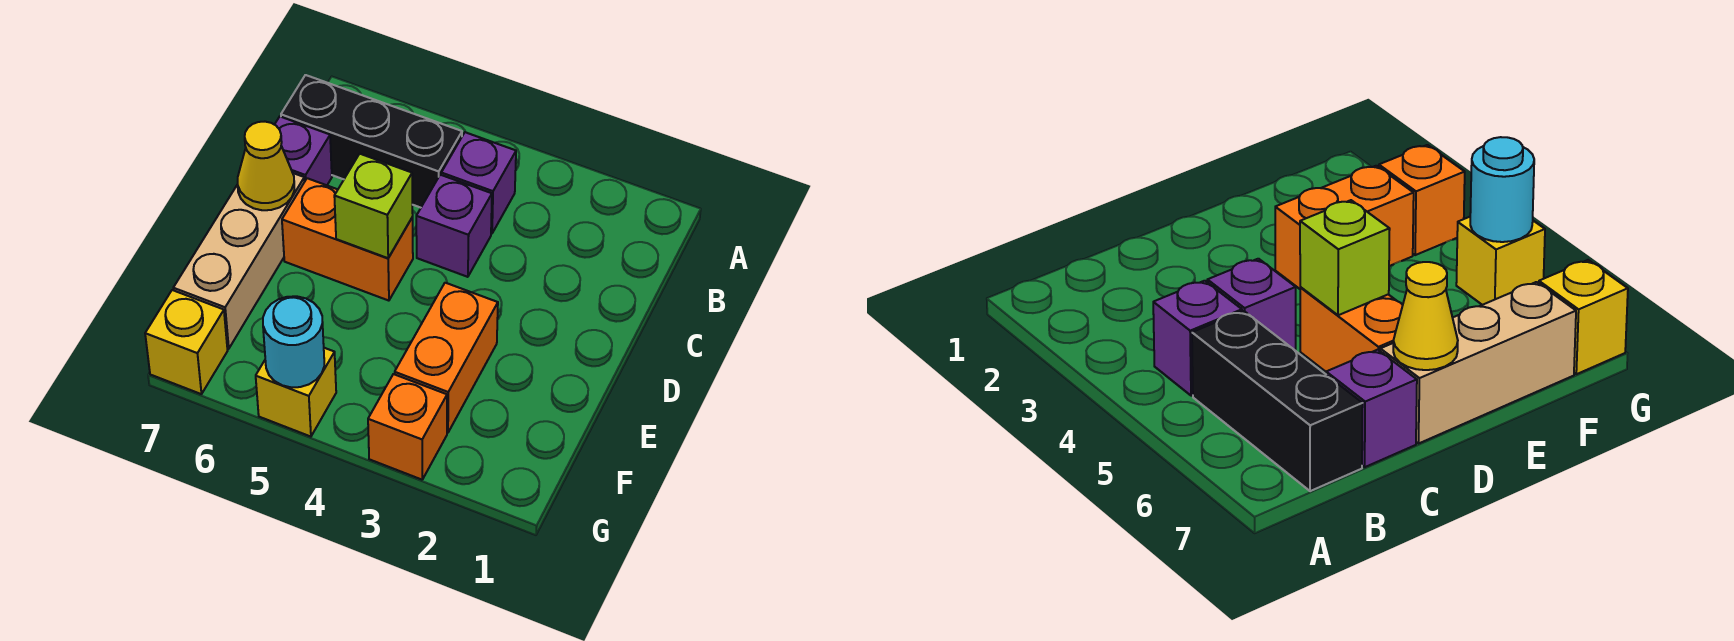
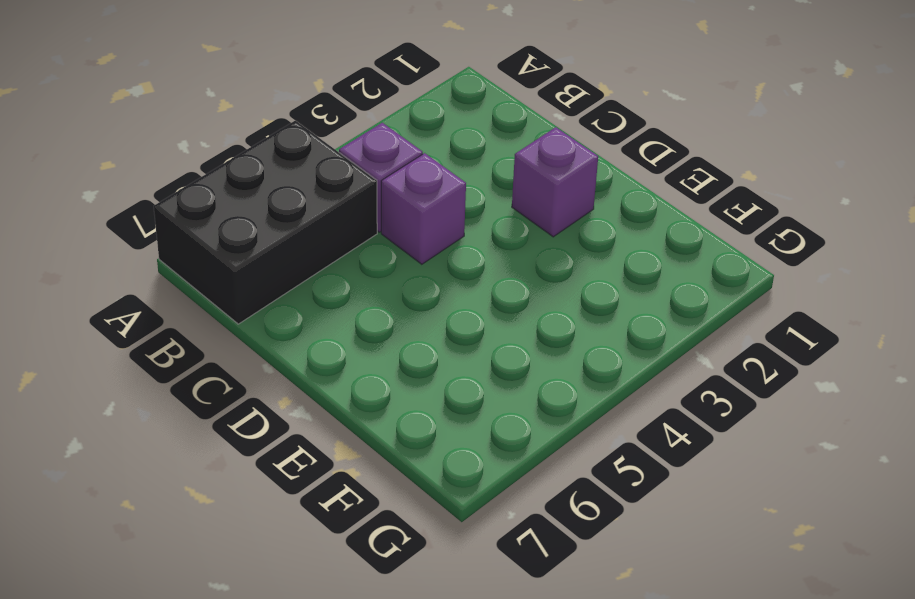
black brick A5:B7 level 1 -> black brick B5:B7 level 1
purple brick D2 level 1 -> purple brick C7 level 1
none -> orange brick D5:D6 level 1
none -> tan brick D7:F7 level 1
none -> orange brick E3:F3 level 1

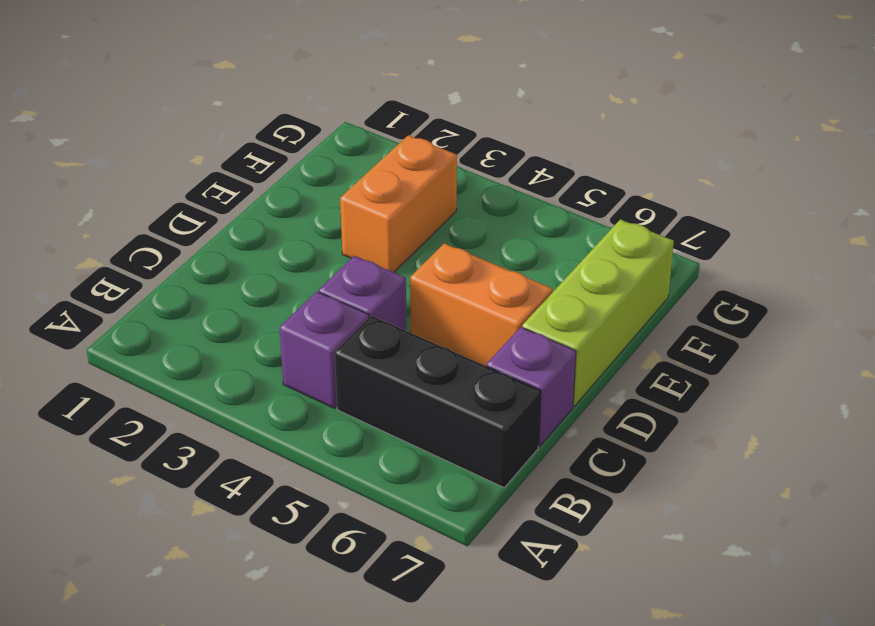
lime brick D7:F7 level 1 -> tan brick D7:F7 level 1
none -> orange brick G3 level 1
none -> yellow brick G5 level 1
none -> yellow brick G7 level 1

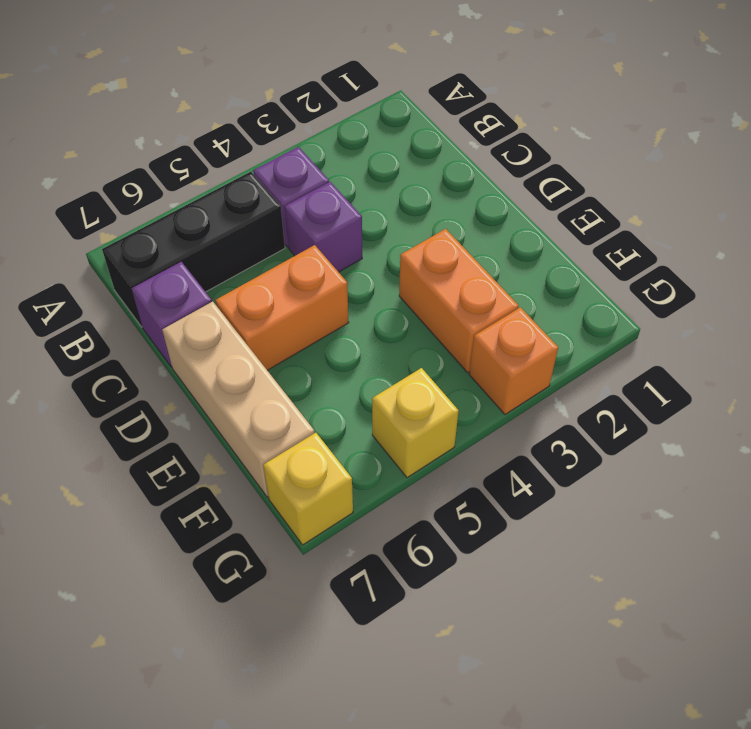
none -> lime brick D5 level 2
none -> yellow cone D7 level 2
none -> cyan round brick G5 level 2

